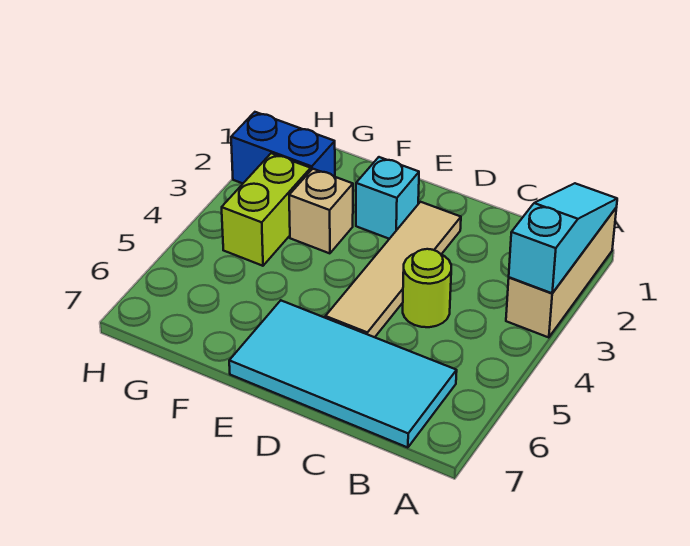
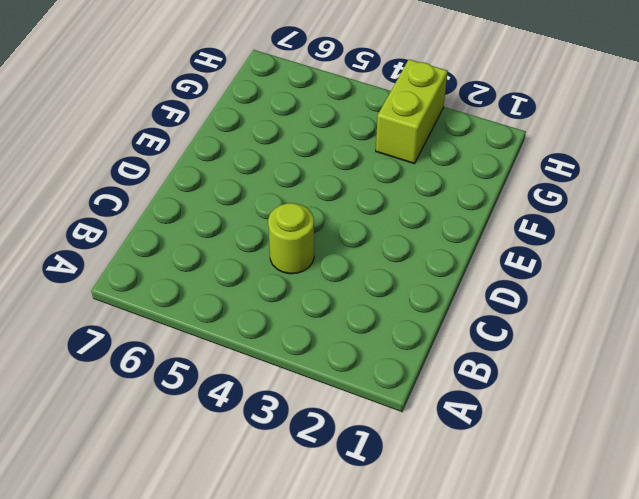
lime brick G3:H3 level 1 -> lime brick G3:G4 level 1
none -> tan brick A1:A3 level 1
none -> cyan tile B6:E7 level 1

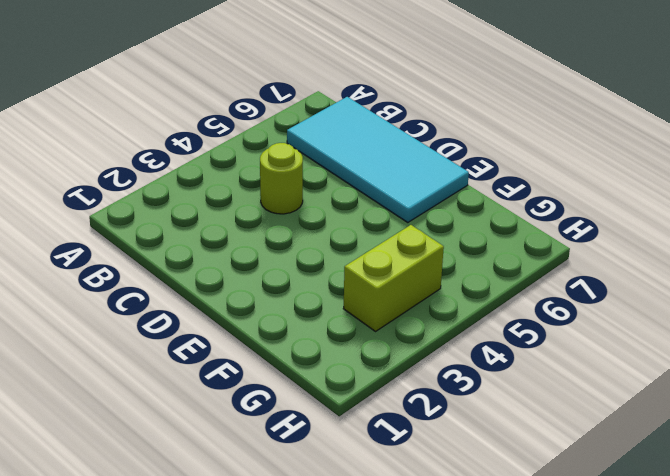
none -> tan brick A1:A3 level 1
none -> tan tile D2:D5 level 1

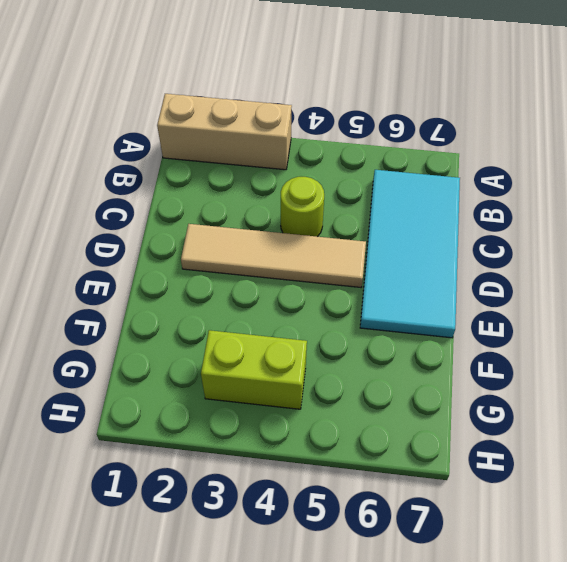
none -> cyan brick E2 level 1
none -> tan brick F3 level 1

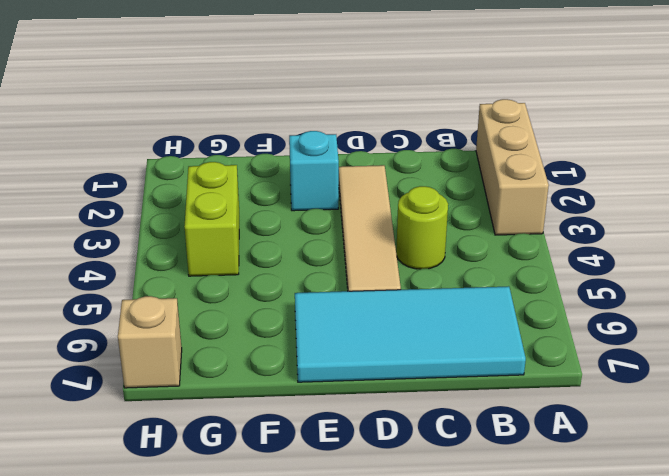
tan brick H7 level 1 -> tan brick F3 level 1
none -> blue brick G2:H2 level 1
none -> cyan slope A1:A3 level 2 top 3

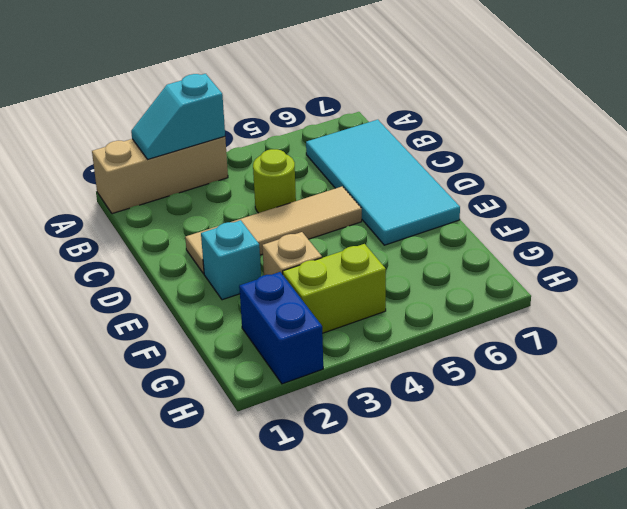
cyan slope A2:A3 level 2 top 3 -> cyan slope A1:A3 level 2 top 3

